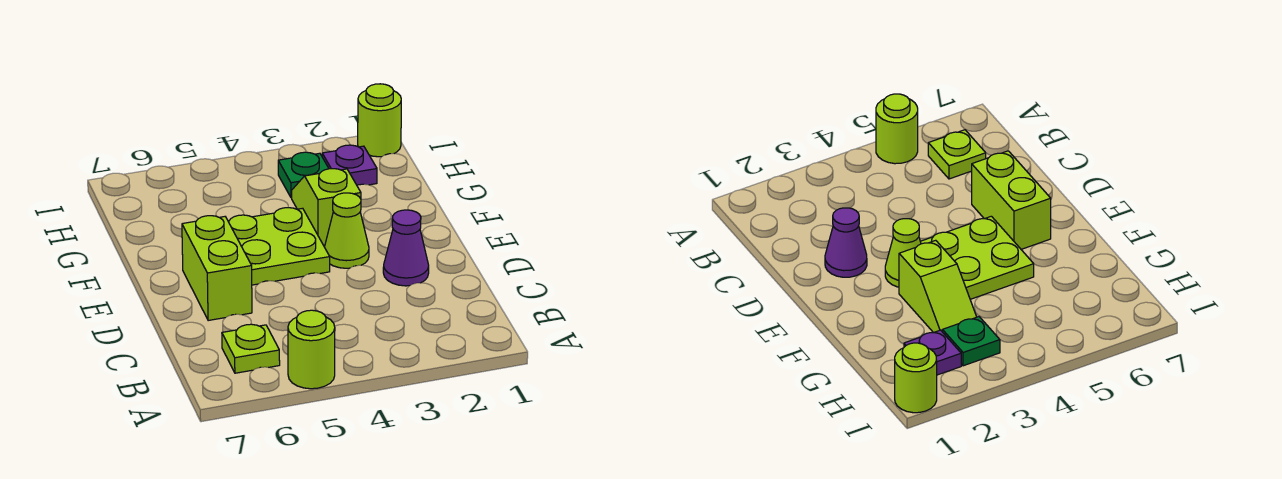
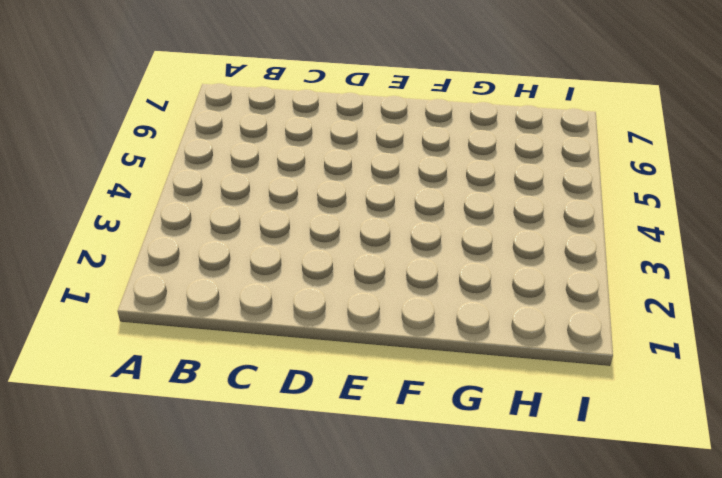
none -> lime round brick A5 level 1
none -> lime plate B6 level 1

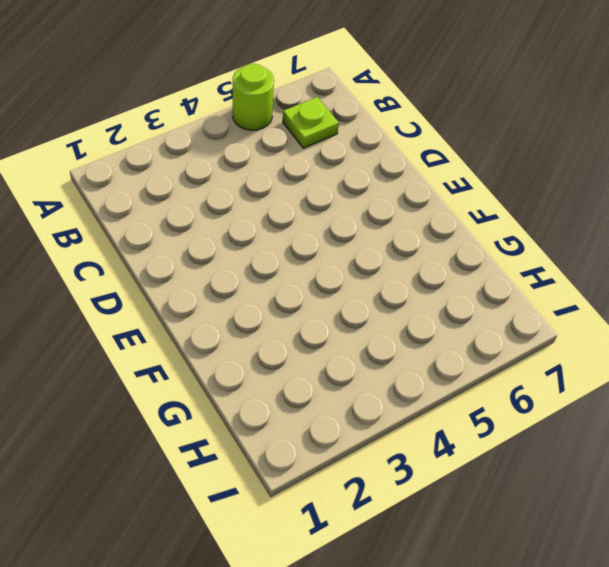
none -> purple cone D2 level 1
none -> lime brick D6:E6 level 1

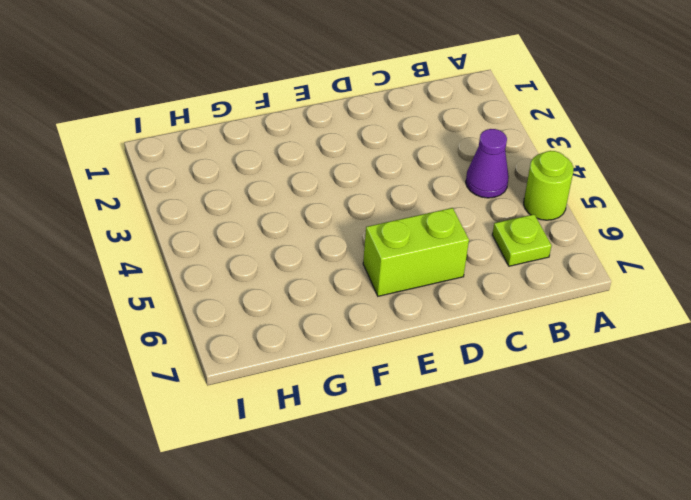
purple cone B4 level 1 -> purple cone D2 level 1
none -> lime cone E3 level 1
none -> lime plate E4:F5 level 1

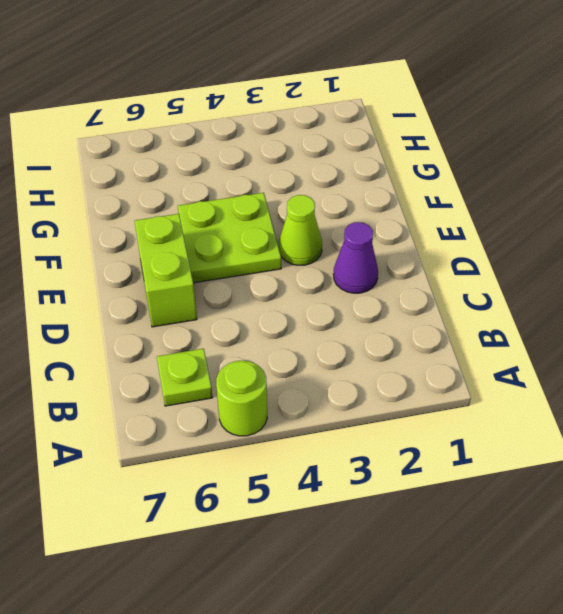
none -> lime slope F3:G3 level 1 top F
none -> purple plate H2 level 1

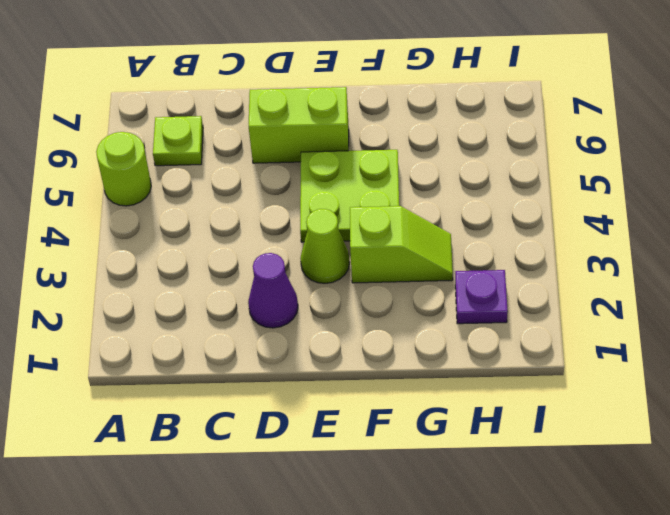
none -> green plate H3 level 1
none -> lime round brick I1 level 1

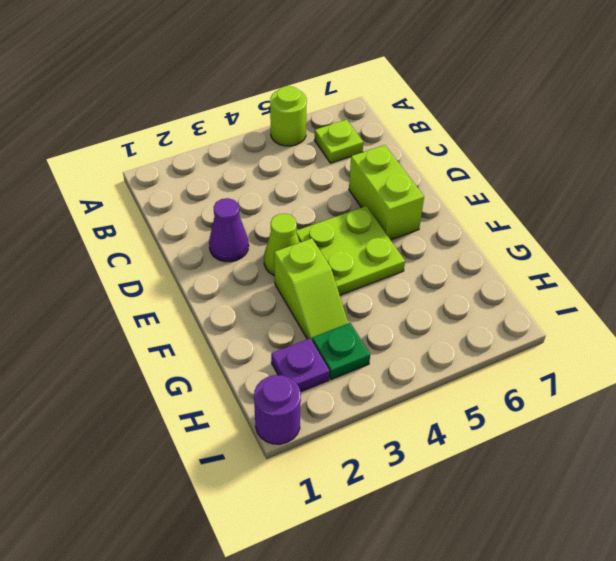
purple round brick I1 level 1 -> lime round brick I1 level 1

